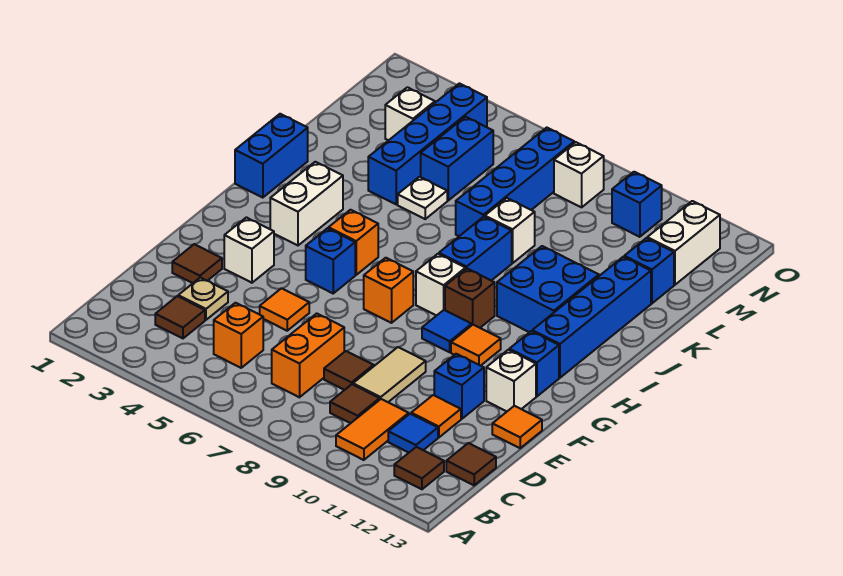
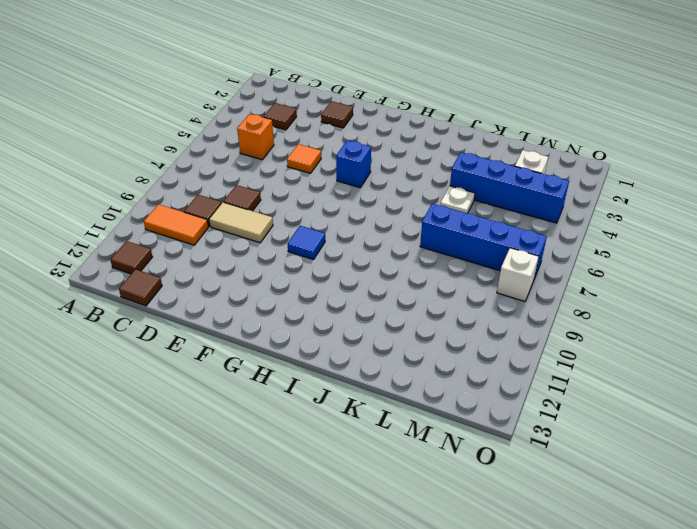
none -> orange brick C7:D7 level 1
none -> blue tile C11 level 1
none -> tan plate D3 level 1
none -> orange tile D11 level 1

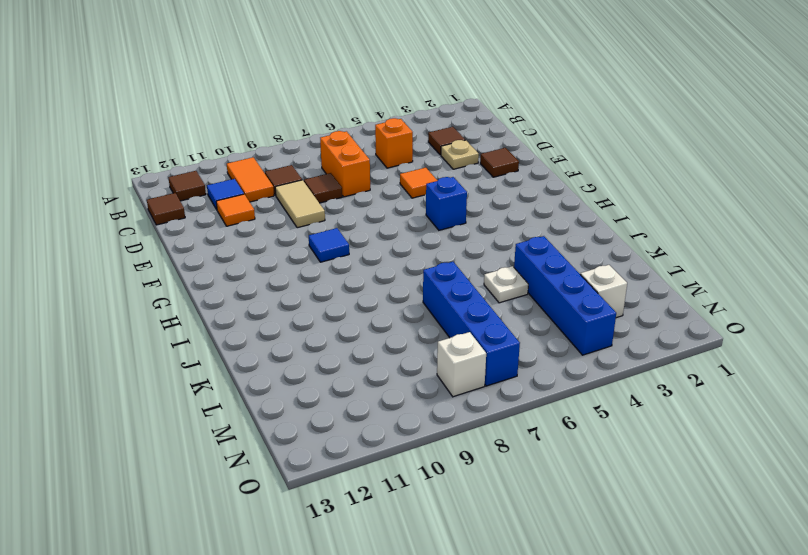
none -> blue brick E11 level 1
none -> orange tile E13 level 1
none -> white brick F3 level 1
none -> white brick F12 level 1

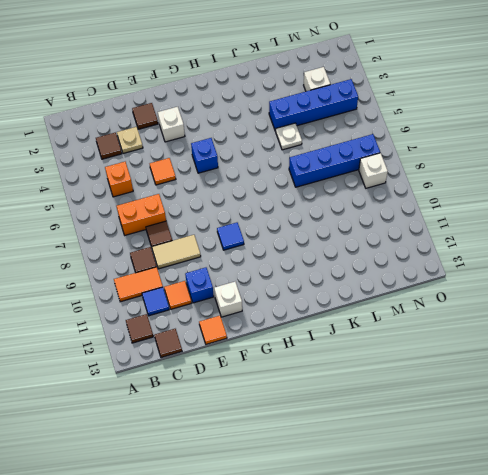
none -> orange brick G7 level 1
none -> orange tile G10 level 1
none -> blue brick G12 level 1
none -> white brick H3:I3 level 1

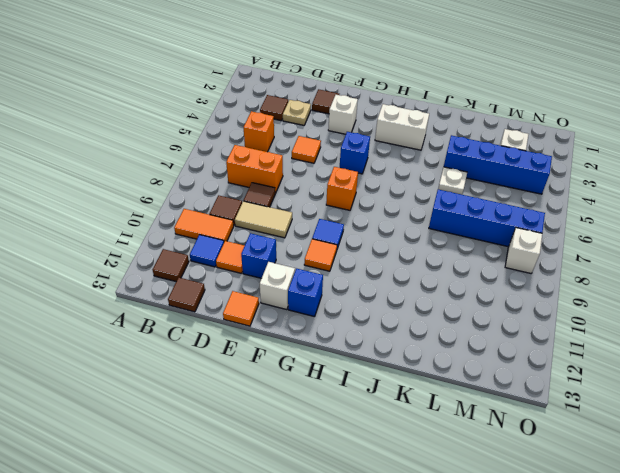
none -> orange brick H5 level 1
none -> white brick H8 level 1
none -> brown brick H9 level 1
none -> blue brick H12:K12 level 1

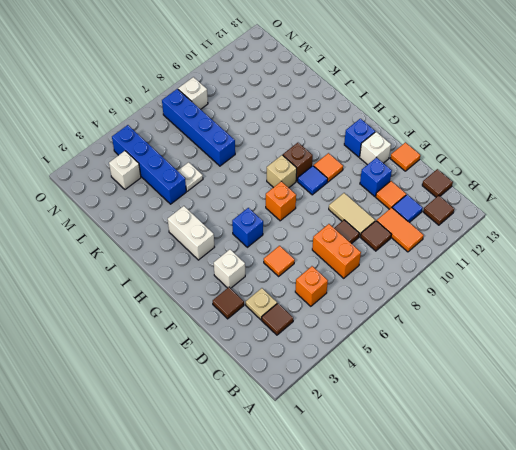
tan brick H8 level 1 -> white brick H8 level 1
none -> orange brick H5 level 1
none -> blue brick H12:K12 level 1
none -> blue brick I1:J1 level 1
none -> blue brick I8:J8 level 1

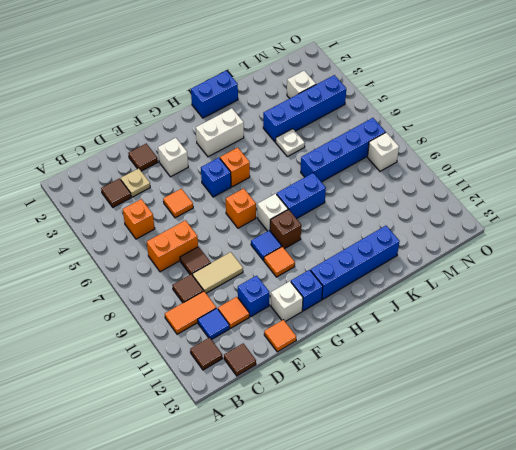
none -> blue brick I10:J11 level 1
none -> white brick K8 level 1
none -> blue brick L5:M5 level 1
none -> blue brick L12 level 1

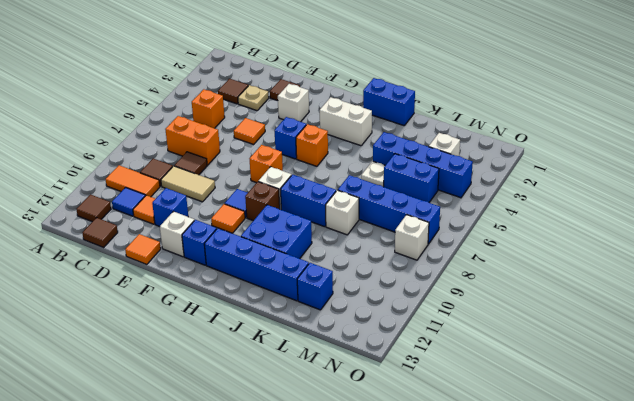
none -> white brick M12:N12 level 1
none -> blue brick N10 level 1

